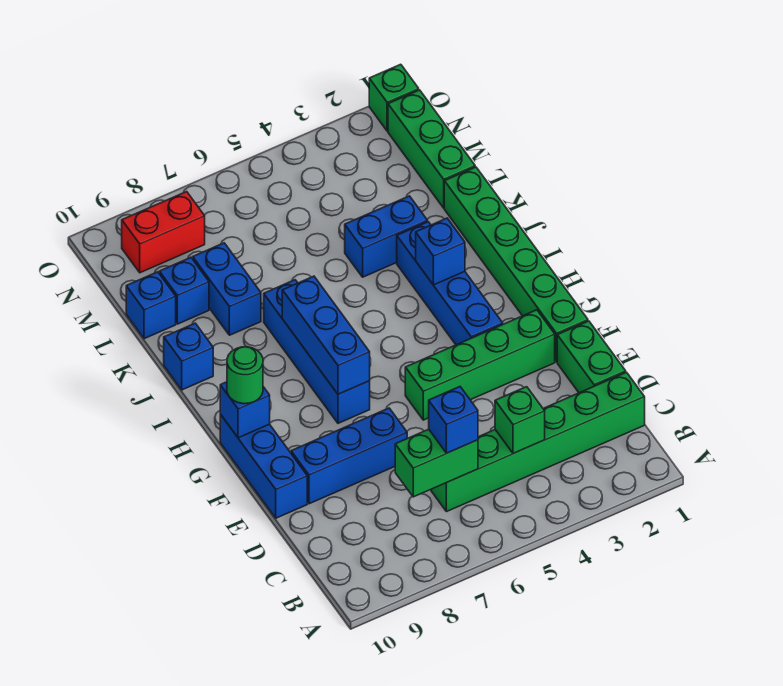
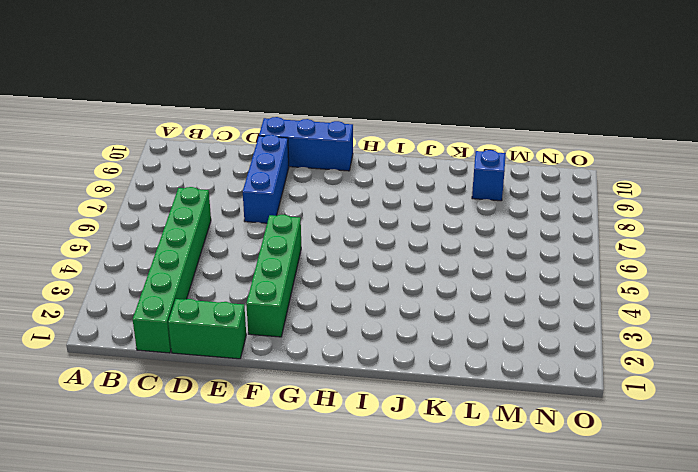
none -> green brick F1:K1 level 1
none -> blue brick G3:J3 level 1
none -> blue brick G7:J7 level 1

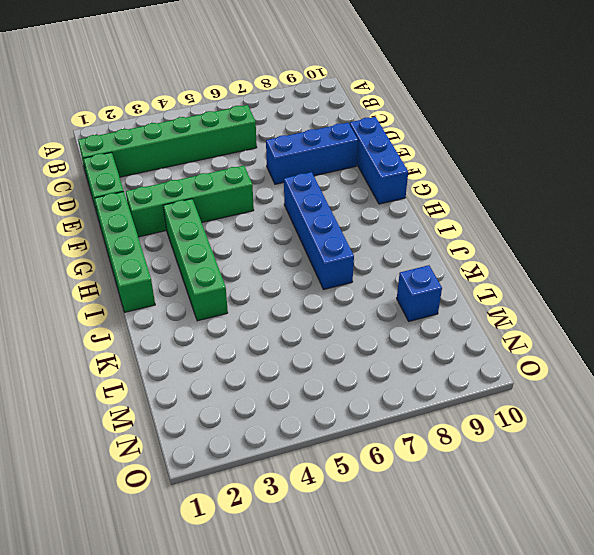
green brick F1:I1 level 1 -> green brick F1:K1 level 1
green brick G3:J3 level 1 -> blue brick G3:J3 level 1
none -> blue brick J10 level 1
none -> blue brick K3:K4 level 1
none -> blue brick K8:L8 level 1

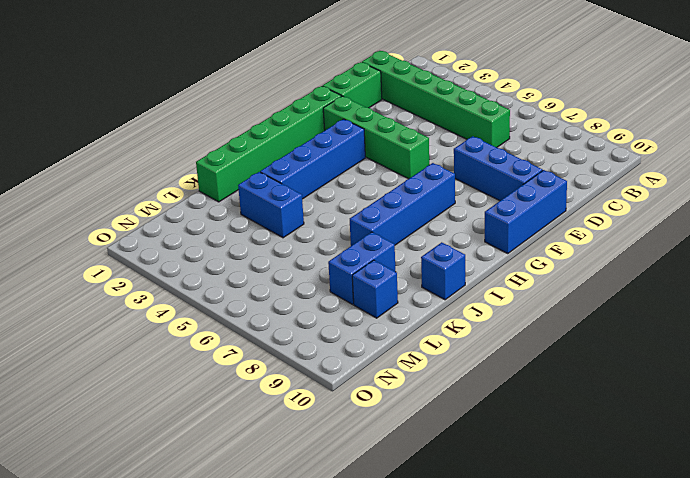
none -> green brick L1:N1 level 1
none -> blue brick L10 level 1
none -> red brick N8:N9 level 1

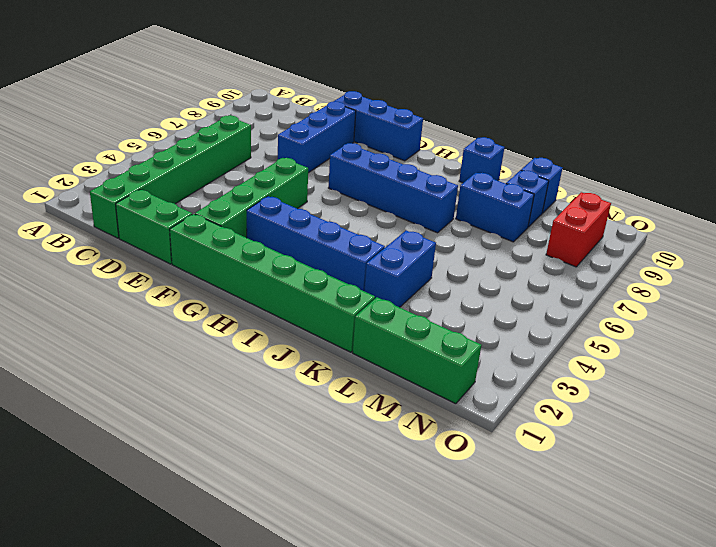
none -> green brick O1 level 1
none -> green brick C4 level 2
none -> green brick C6:C7 level 2

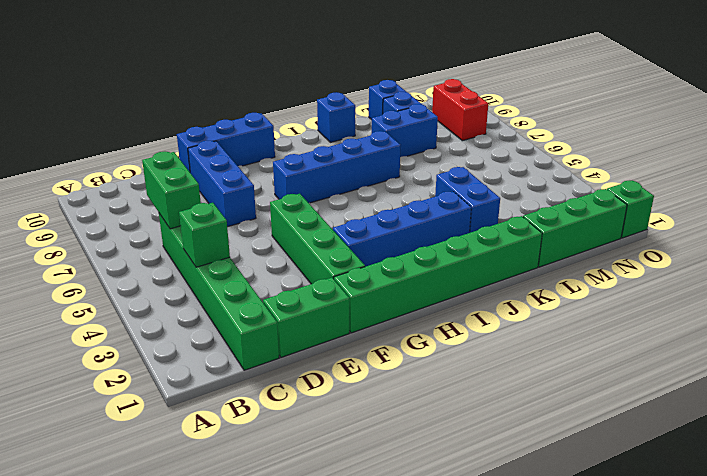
none -> blue brick G7:I7 level 2
none -> blue brick G10 level 2
none -> blue brick I3 level 2

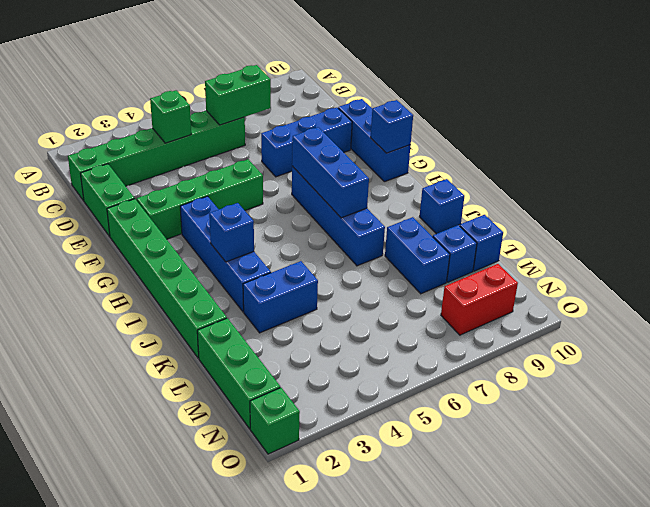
none -> blue brick C6 level 3
none -> green round brick G10 level 3

